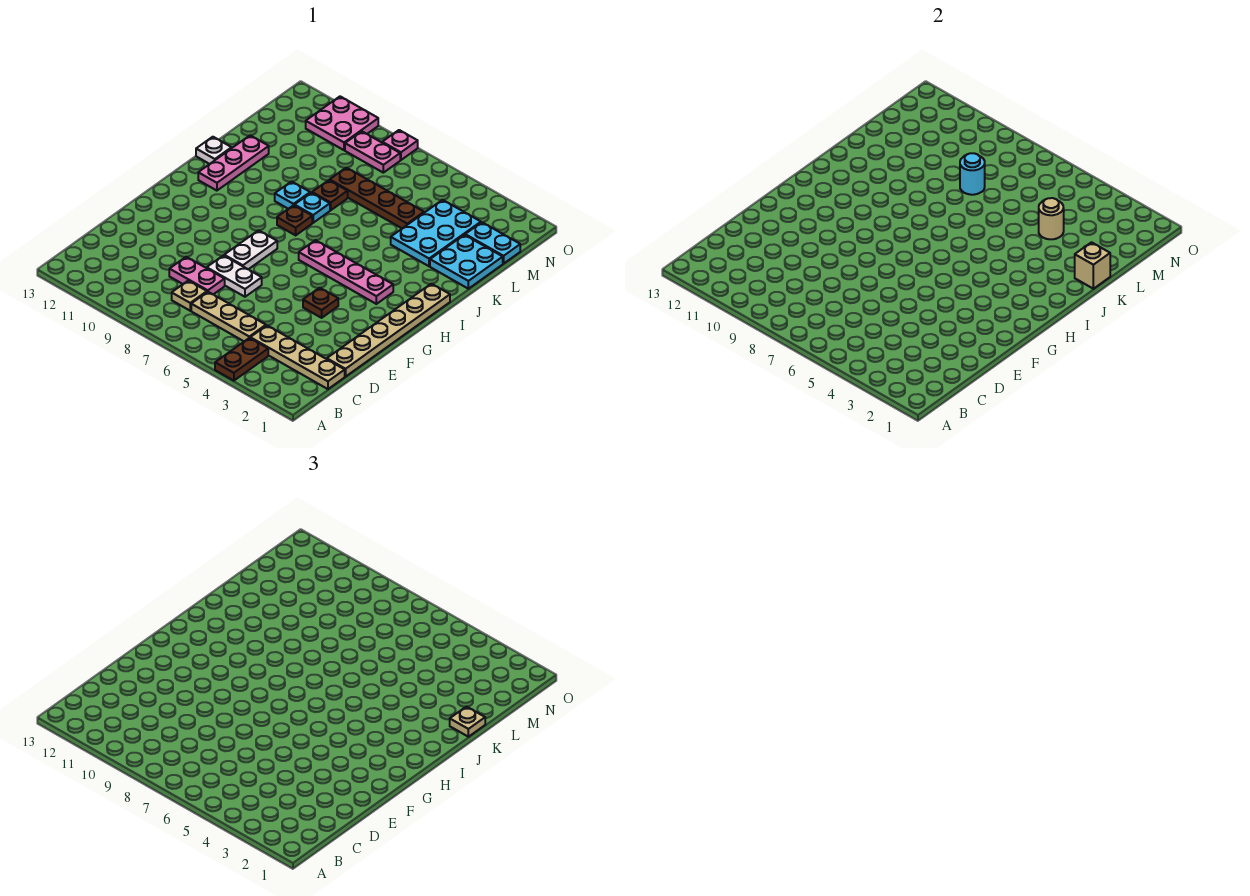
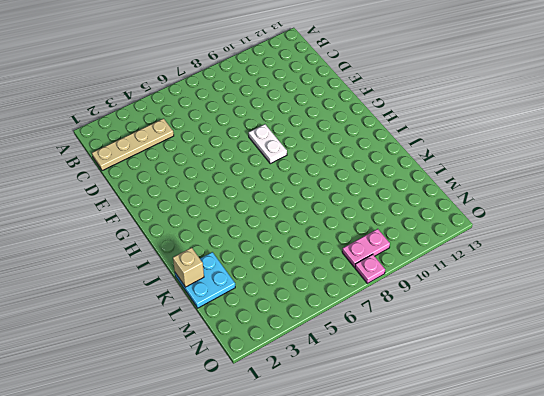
none -> brown plate A4:B4 level 1
none -> tan plate C5:C7 level 1
none -> tan plate C8 level 1

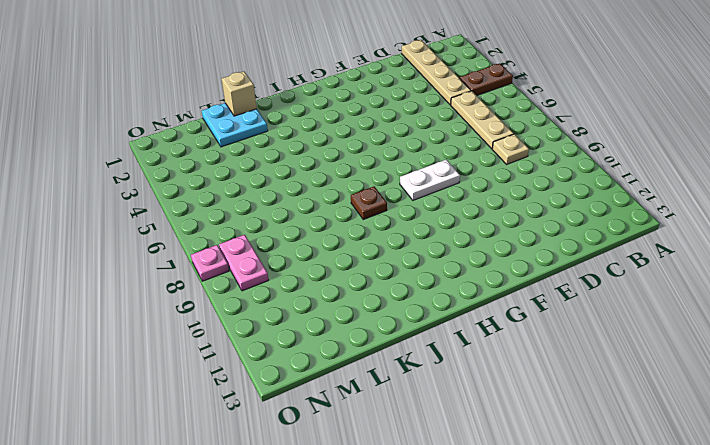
none -> tan plate D1:I1 level 1
none -> pink plate D8:D9 level 1
none -> white plate E7:E8 level 1

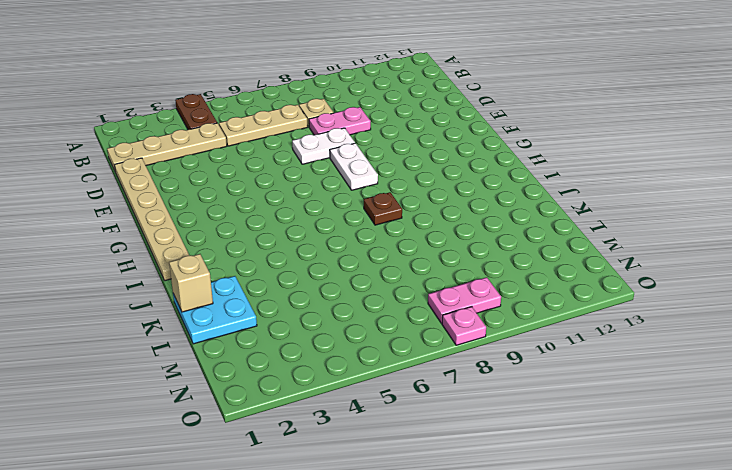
none -> brown plate F4 level 1
none -> pink plate H3:H6 level 1
none -> pink plate I12:K12 level 1

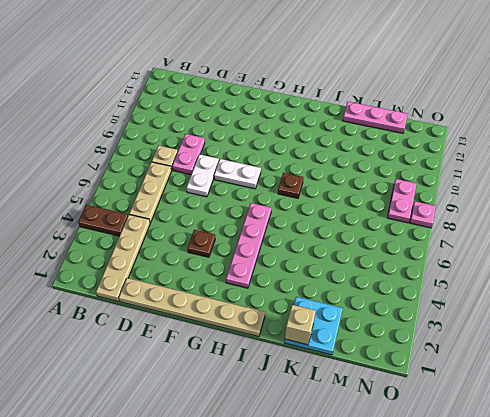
pink plate K13:M13 level 1 -> pink plate I12:K12 level 1
none -> cyan plate J8 level 1
none -> cyan plate J9 level 1
none -> white plate J13 level 1

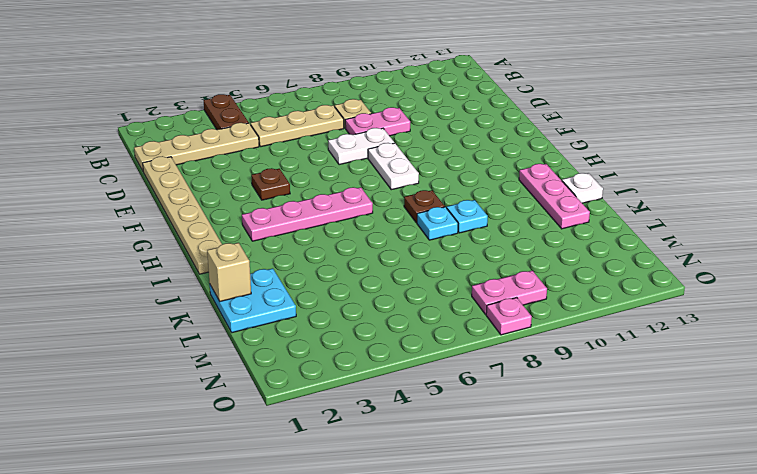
none -> cyan plate K3:M4 level 1
none -> brown plate K8 level 1
none -> brown plate L5:L8 level 1

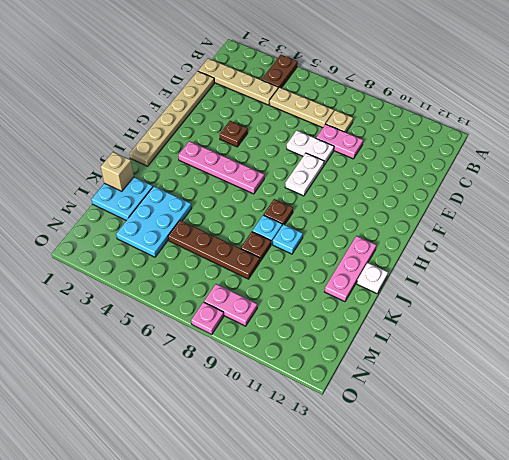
none -> cyan plate M1:M2 level 1
none -> pink plate N10:O11 level 1
none -> tan round brick L4 level 2

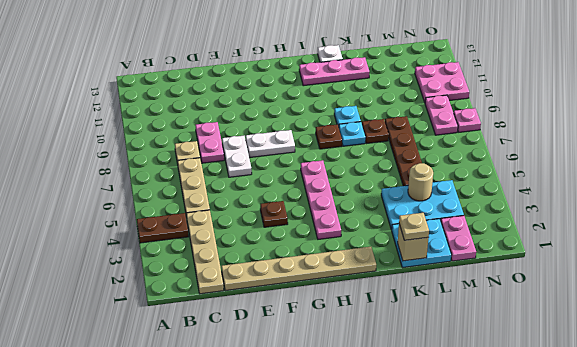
pink plate M1:M2 level 1 -> cyan plate M1:M2 level 1
none -> cyan round brick L8 level 2

